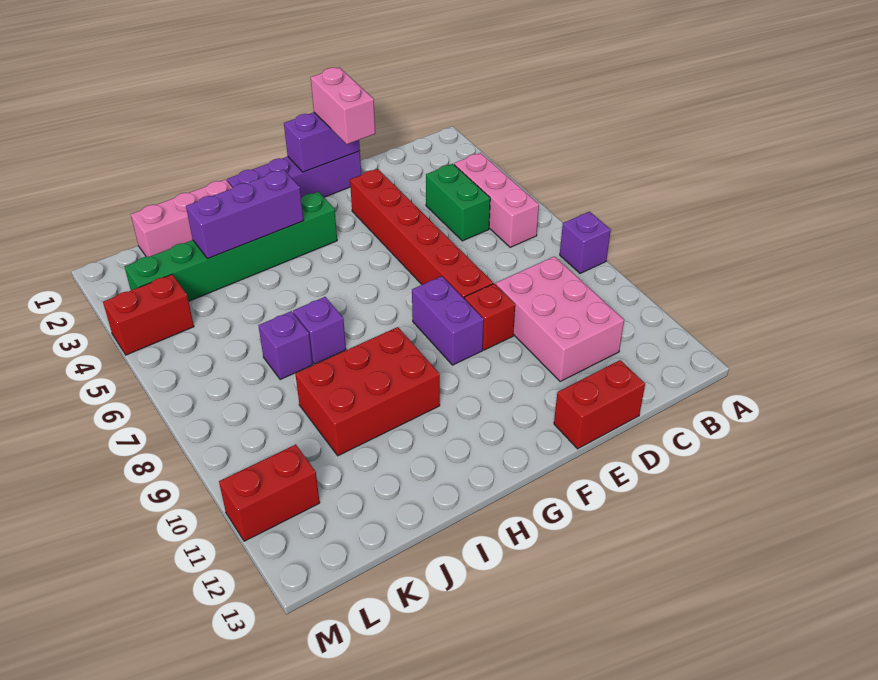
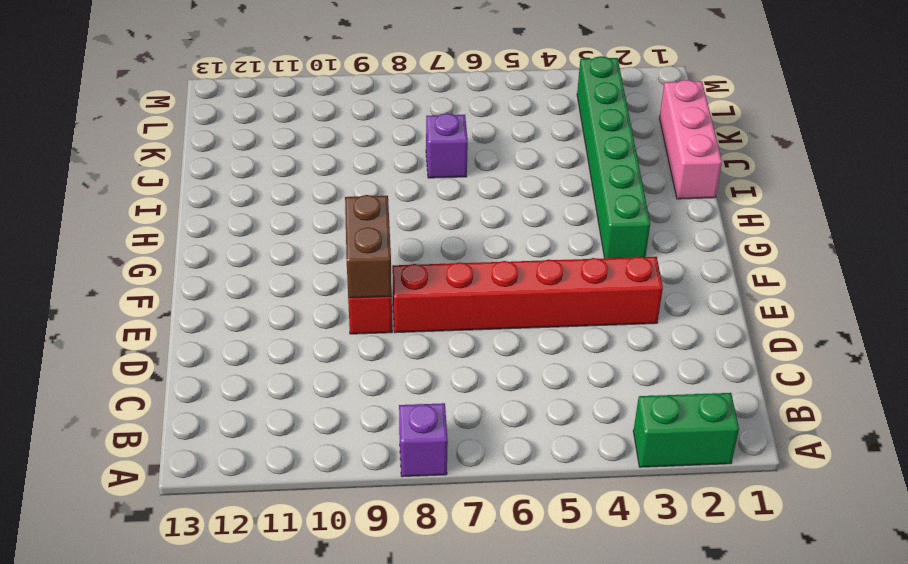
green brick A2:A3 level 1 -> green brick C4:C5 level 1
brown brick E9:F9 level 2 -> none
none -> pink brick B4:B6 level 1
none -> pink brick C9:D11 level 1
none -> red brick D13:E13 level 1

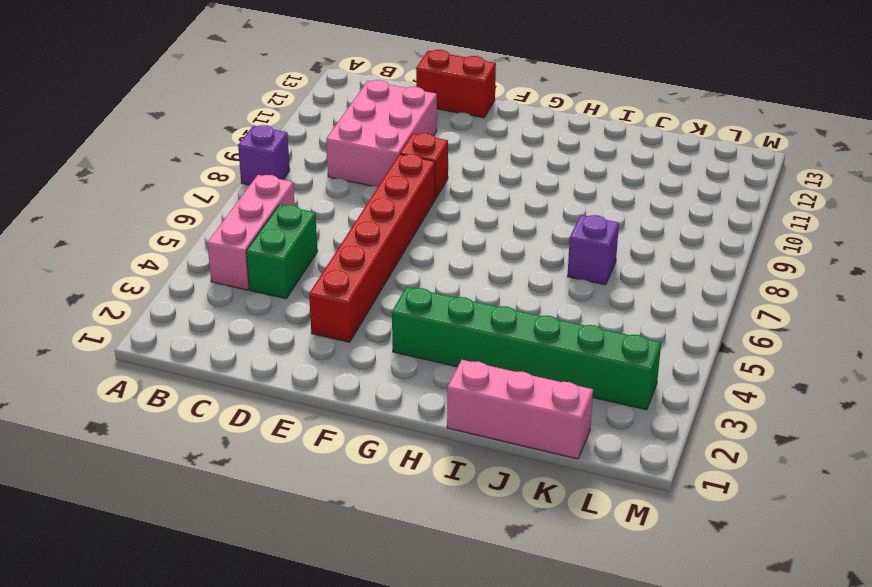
none -> purple brick E1:H1 level 1
none -> purple brick F8:F9 level 1
none -> red brick H9:J10 level 1

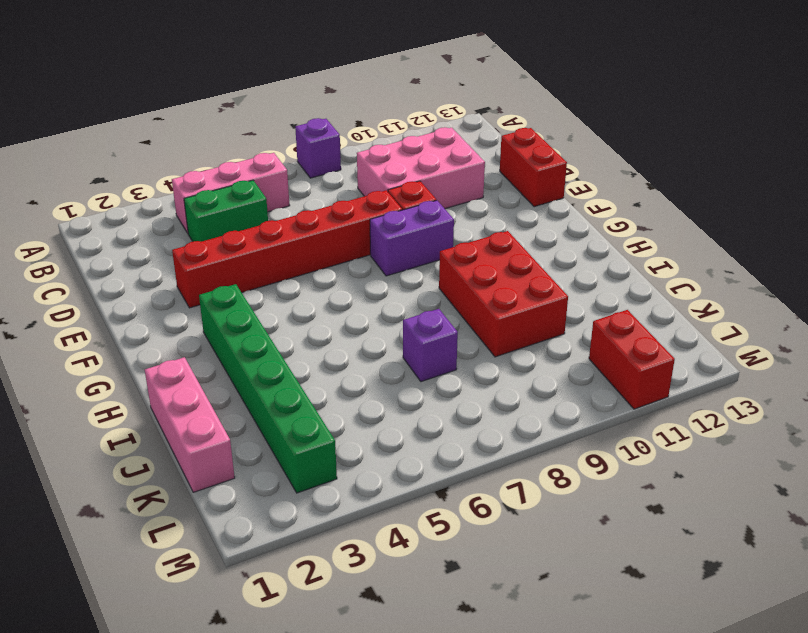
none -> purple brick E1:H1 level 1
none -> purple brick I7 level 1
none -> red brick L4:M4 level 1

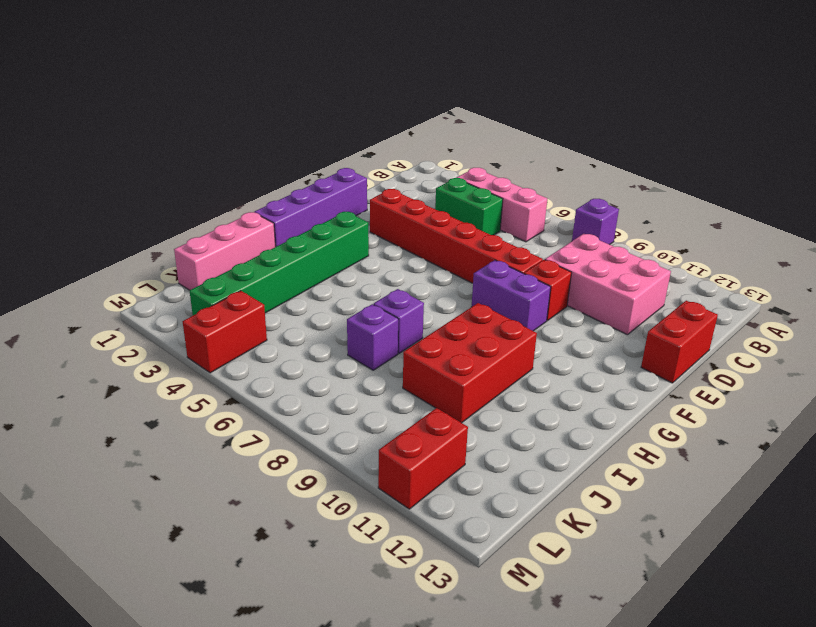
none -> purple brick E1:F1 level 2
none -> purple brick H3:J3 level 2
none -> pink brick E1:E2 level 3

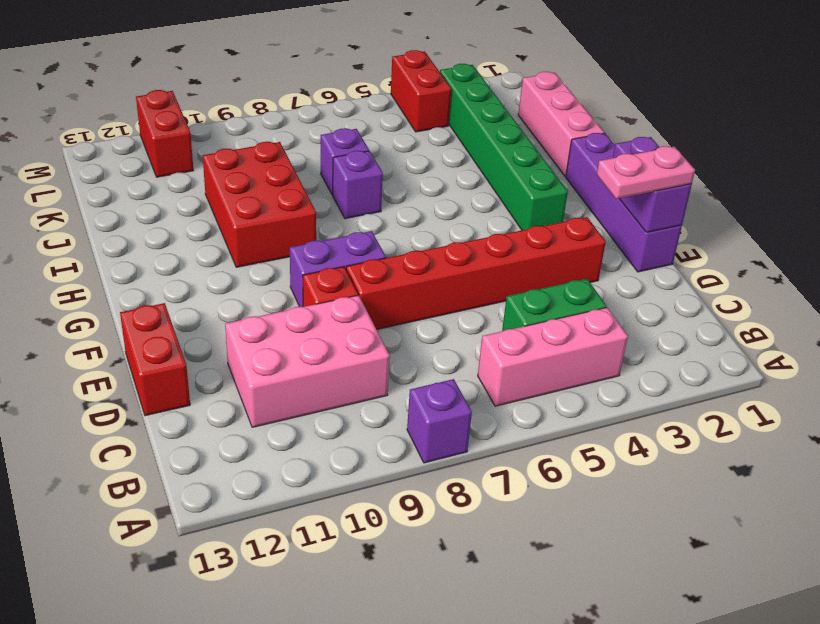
pink plate E1:E2 level 3 -> pink brick E1:E2 level 3
none -> purple brick H3:J3 level 2

